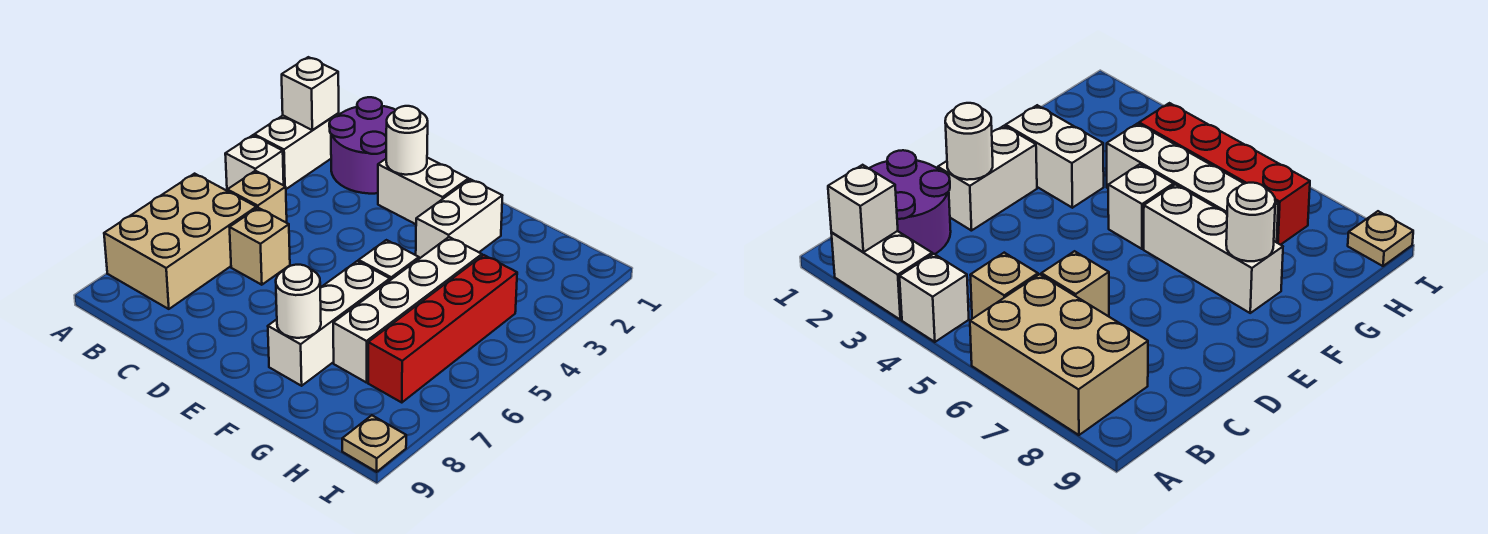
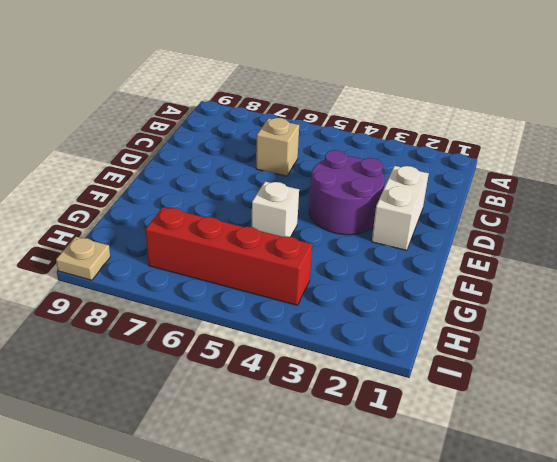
purple round brick D3:E4 level 1 -> purple round brick B1:C2 level 1
none -> white brick A2:A3 level 1
none -> white brick A4 level 1
none -> tan brick A6:B8 level 1

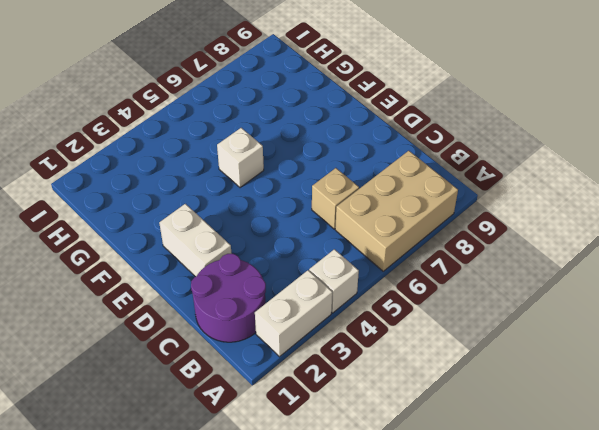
none -> tan brick B5 level 1
none -> white brick F2:F3 level 1
none -> white brick F6:F8 level 1

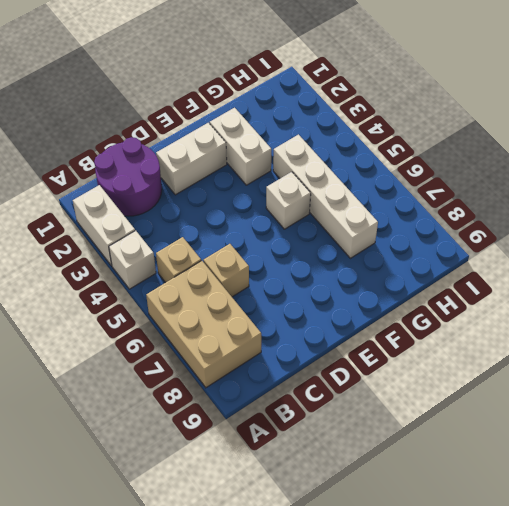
none -> white brick F6:F8 level 1
none -> red brick H4:H7 level 1
none -> tan plate I9 level 1

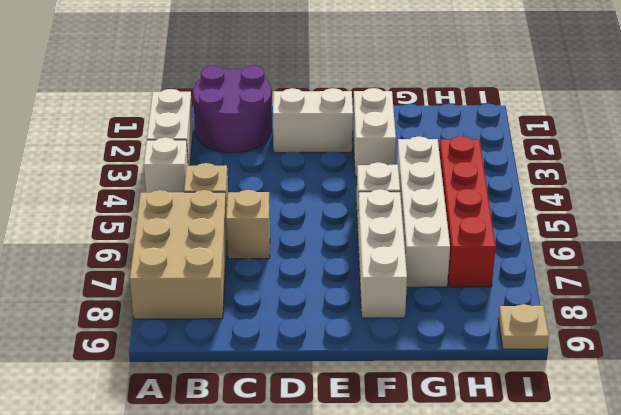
none -> white brick A2 level 2
none -> white round brick D2 level 2
none -> white round brick F8 level 2

